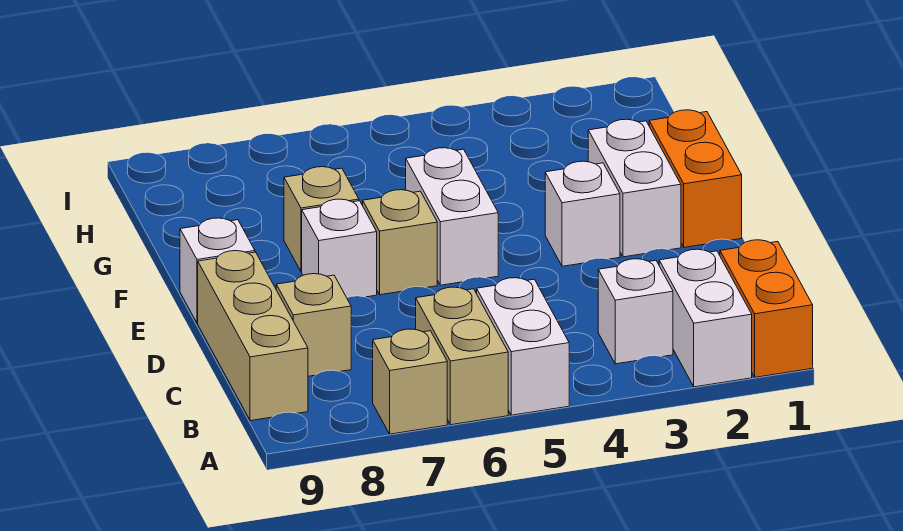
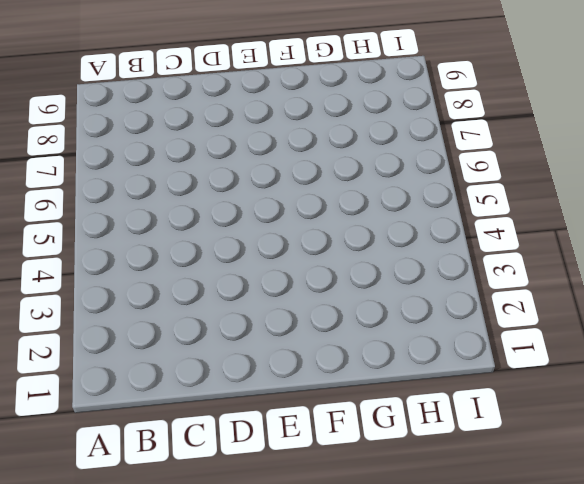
none -> orange brick A1:B1 level 1
none -> white brick A2:B2 level 1
none -> white brick A5:B5 level 1

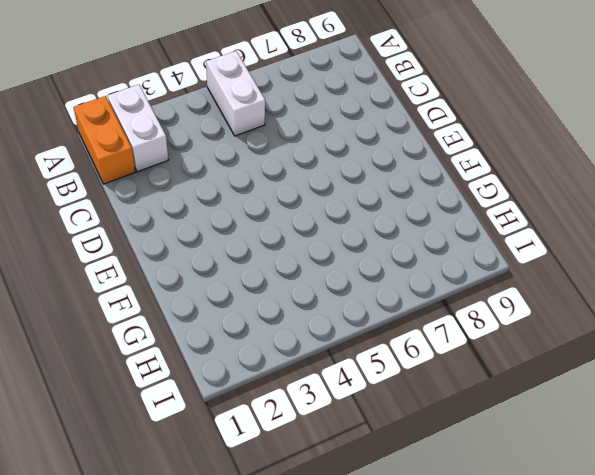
none -> tan brick A6:B6 level 1
none -> tan brick A7 level 1
none -> white brick B3 level 1

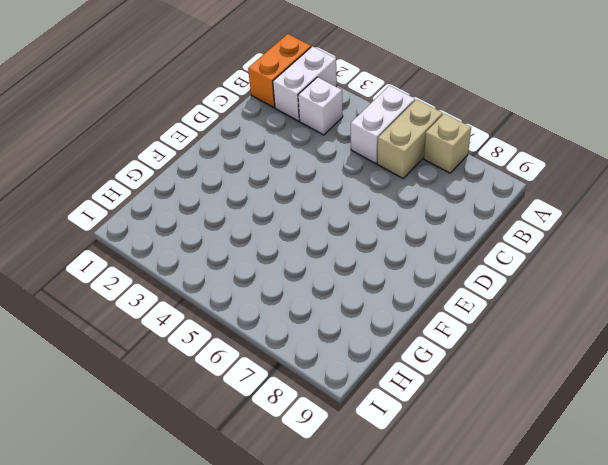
none -> tan brick B9:D9 level 1
none -> tan brick C8 level 1
none -> orange brick E1:F1 level 1

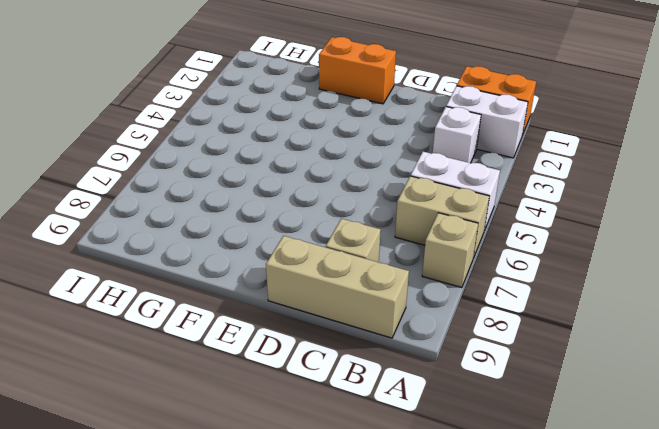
none -> white brick E2:F2 level 1
none -> white brick E3 level 1
none -> white brick E5:F5 level 1

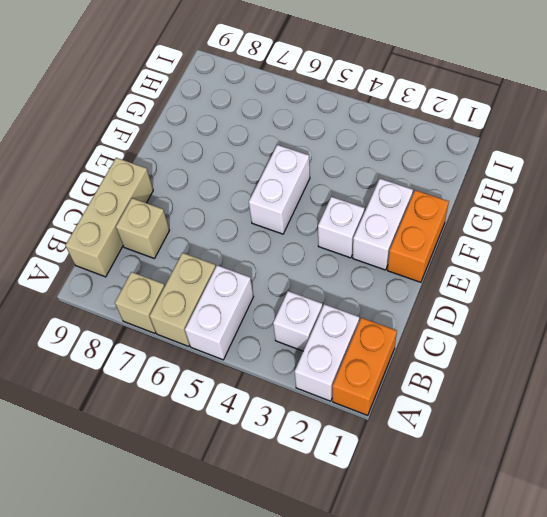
none -> tan brick E6 level 1
none -> white brick E7 level 1
none -> white brick E9 level 1

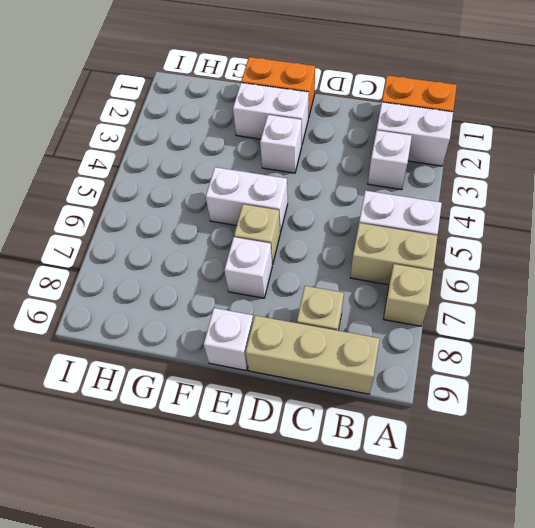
none -> tan brick F7 level 1

